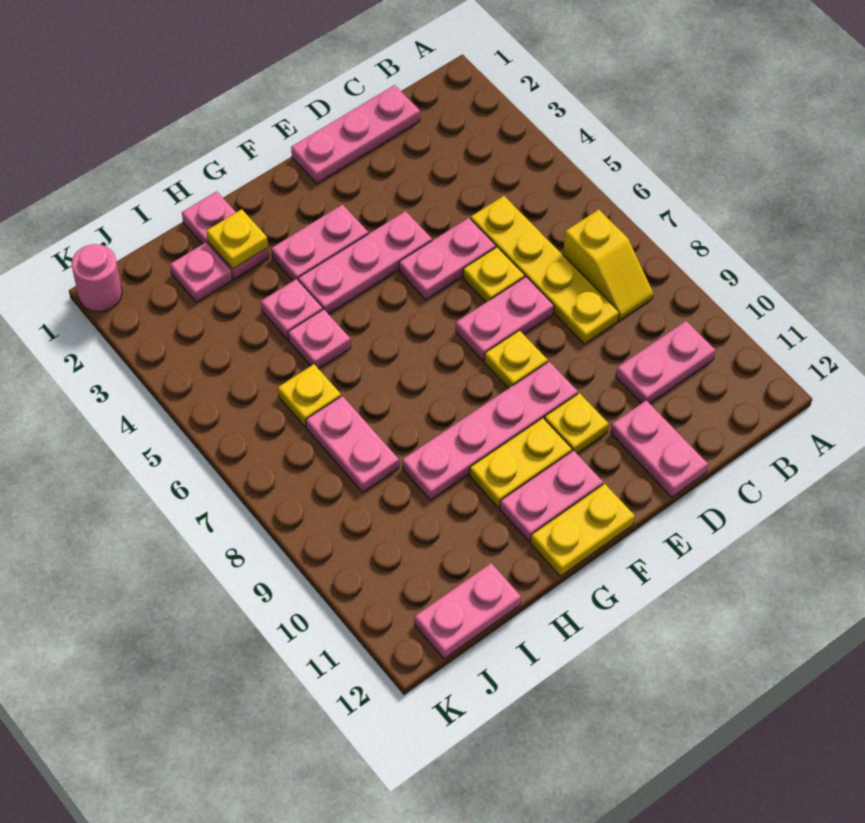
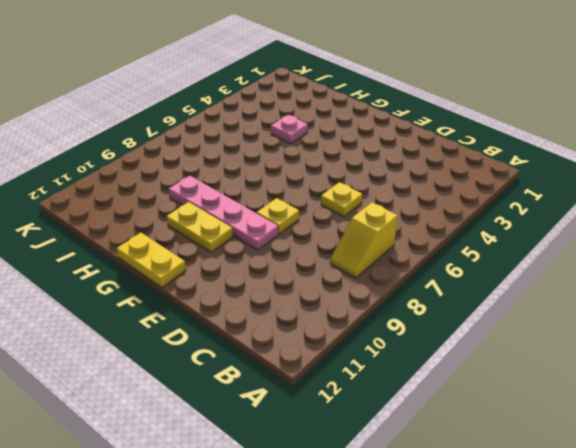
none -> pink plate B10:C10 level 1
none -> pink plate C1:E1 level 1
none -> yellow plate C5:C8 level 1

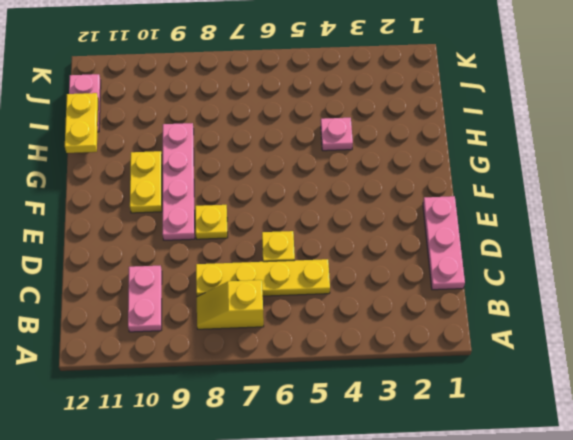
yellow plate H12:I12 level 2 -> yellow plate F12:G12 level 1
none -> pink plate D5:E5 level 1
none -> pink plate D7:E7 level 1
none -> pink plate D11:D12 level 1

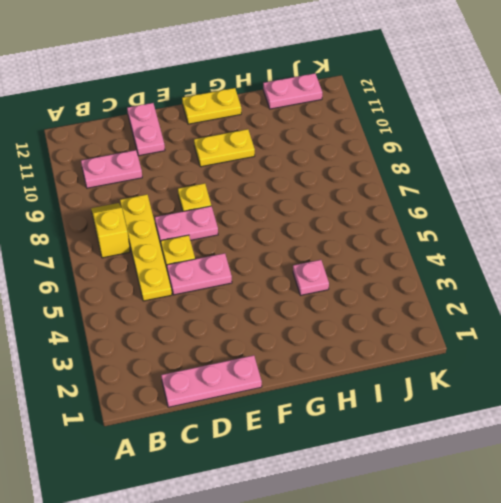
none -> pink plate E4:G4 level 1
none -> pink plate E9:H9 level 1
none -> yellow plate E10 level 1

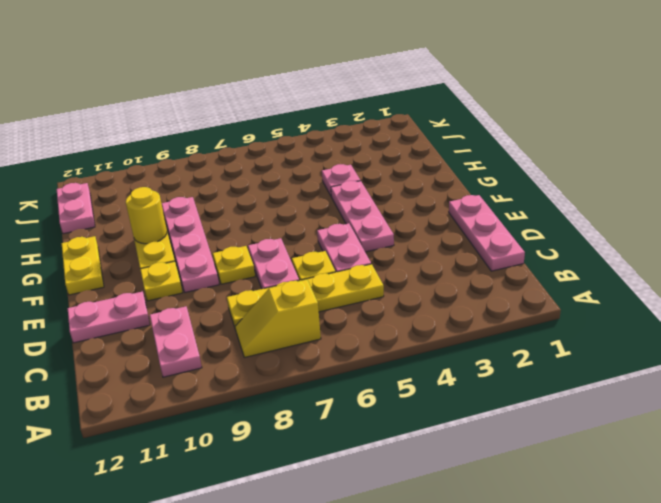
yellow round brick G10 level 2 -> none
none -> pink plate F3:G3 level 1
none -> pink plate F11:G11 level 1
none -> pink plate H1:H2 level 1

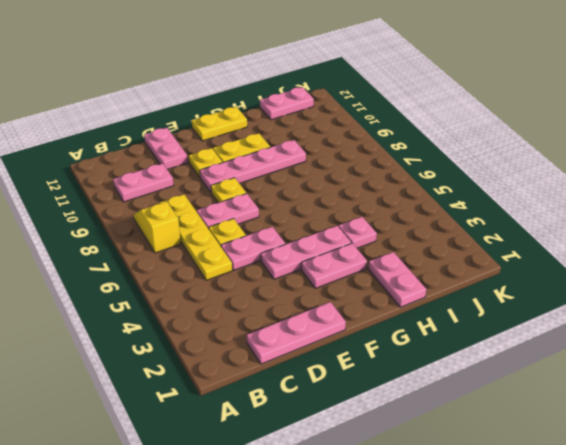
none -> pink plate F11:G11 level 1
none -> pink plate H5 level 1
none -> pink plate I2 level 1

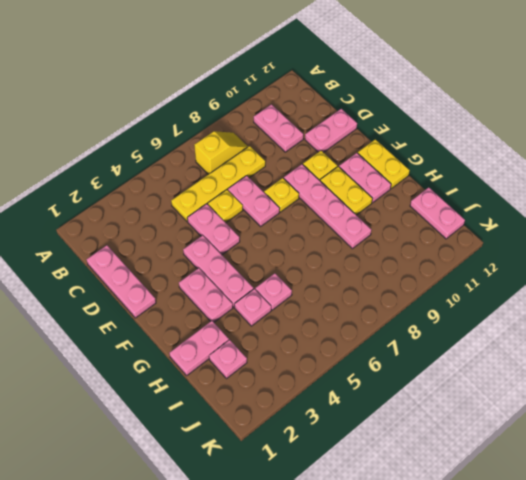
none -> yellow plate I6 level 1
none -> pink plate I7:I8 level 1
none -> pink round brick K1 level 1

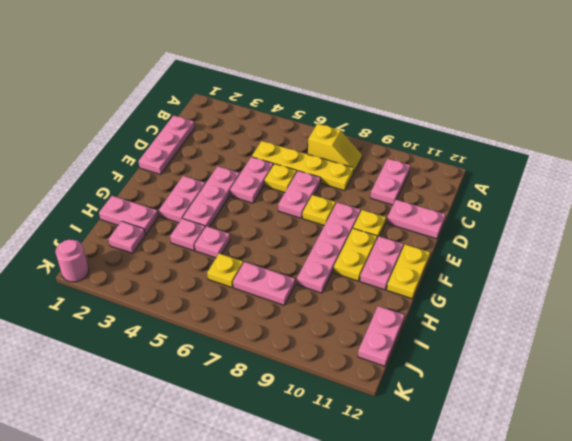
none -> yellow plate H2 level 2

